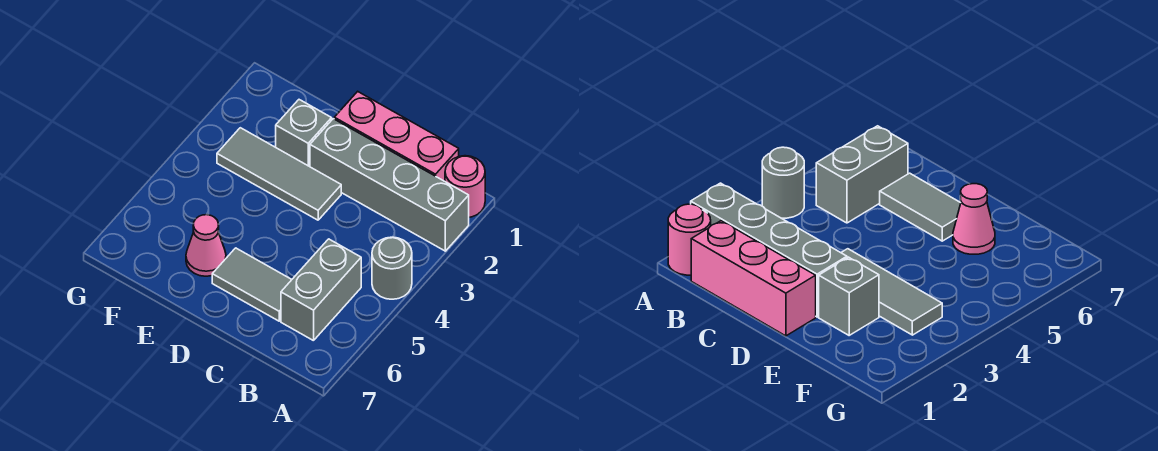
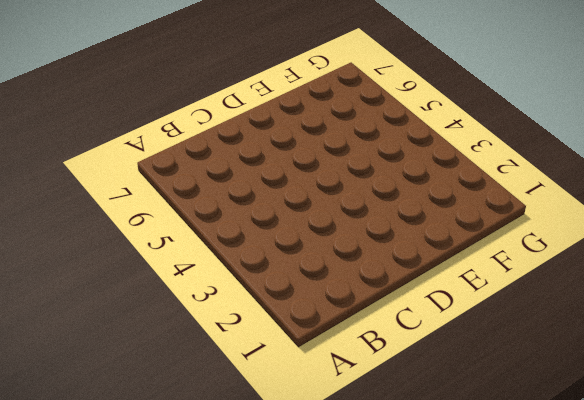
none -> pink round brick A1 level 1
none -> grey brick A2:D2 level 1

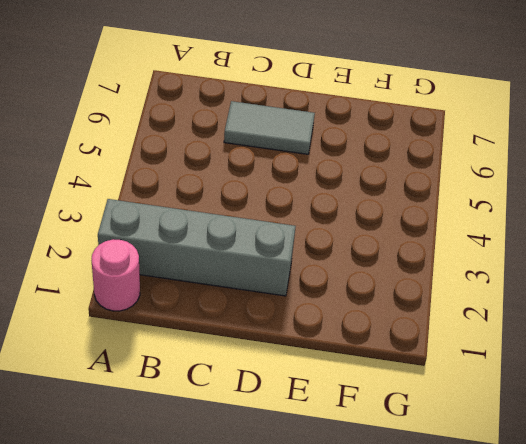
none -> grey round brick A4 level 1
none -> pink brick B1:D1 level 1

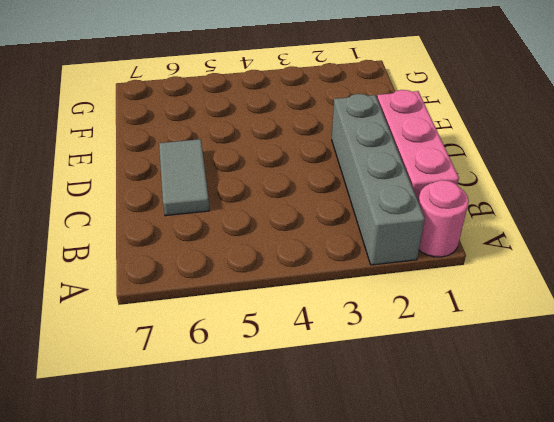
none -> grey round brick A4 level 1
none -> grey brick B5:B6 level 1

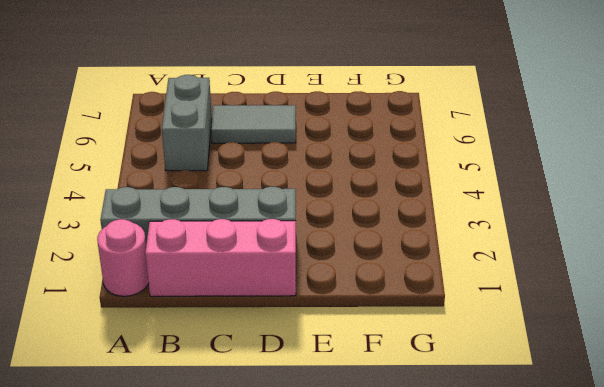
none -> grey round brick A4 level 1
none -> grey tile D3:F3 level 1

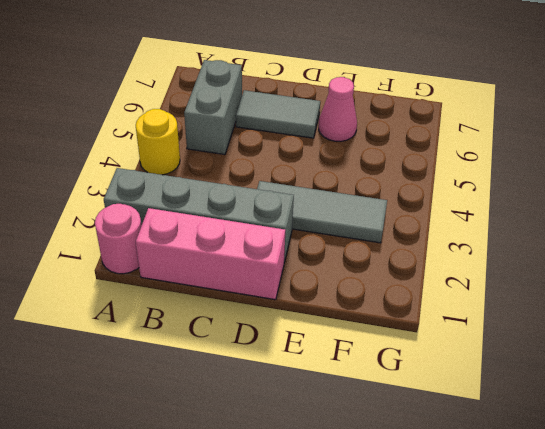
yellow round brick A4 level 1 -> grey round brick A4 level 1
none -> grey brick E2 level 1

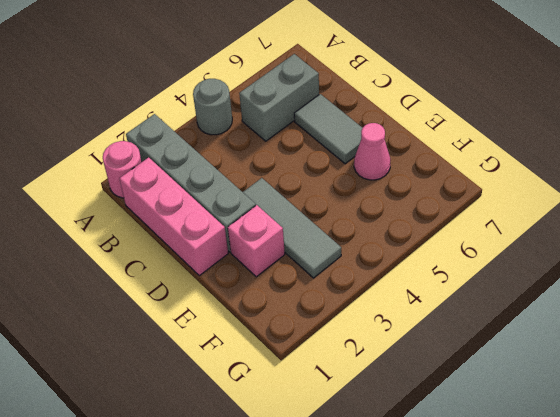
pink brick E2 level 1 -> grey brick E2 level 1

